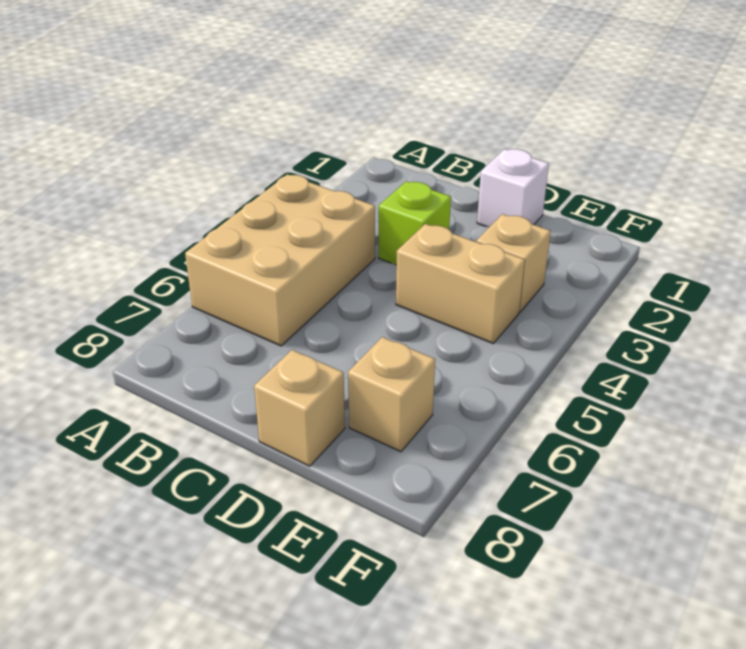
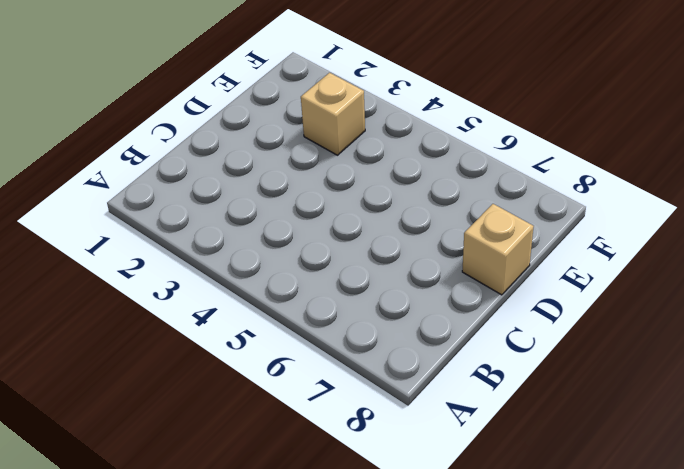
none -> tan brick A4:B6 level 1
none -> lime brick C3 level 1

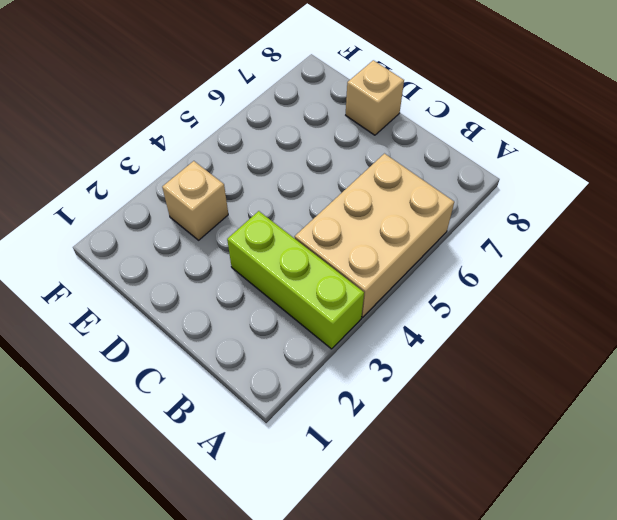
lime brick A3:C3 level 1 -> lime brick C3 level 1
none -> white brick D1 level 1
none -> tan brick D4:E4 level 1

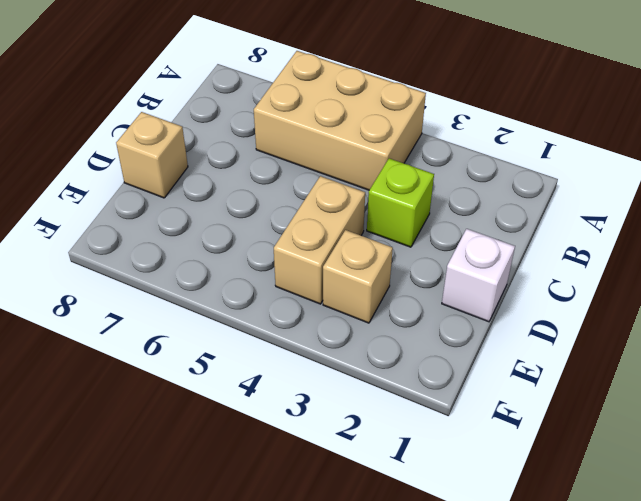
none -> tan brick E7 level 1

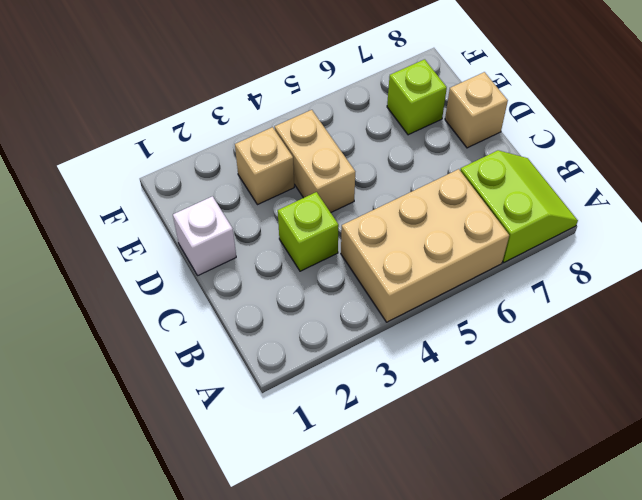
lime slope A7:B8 level 1 top 7 -> none
lime brick E7 level 1 -> tan brick E7 level 1

